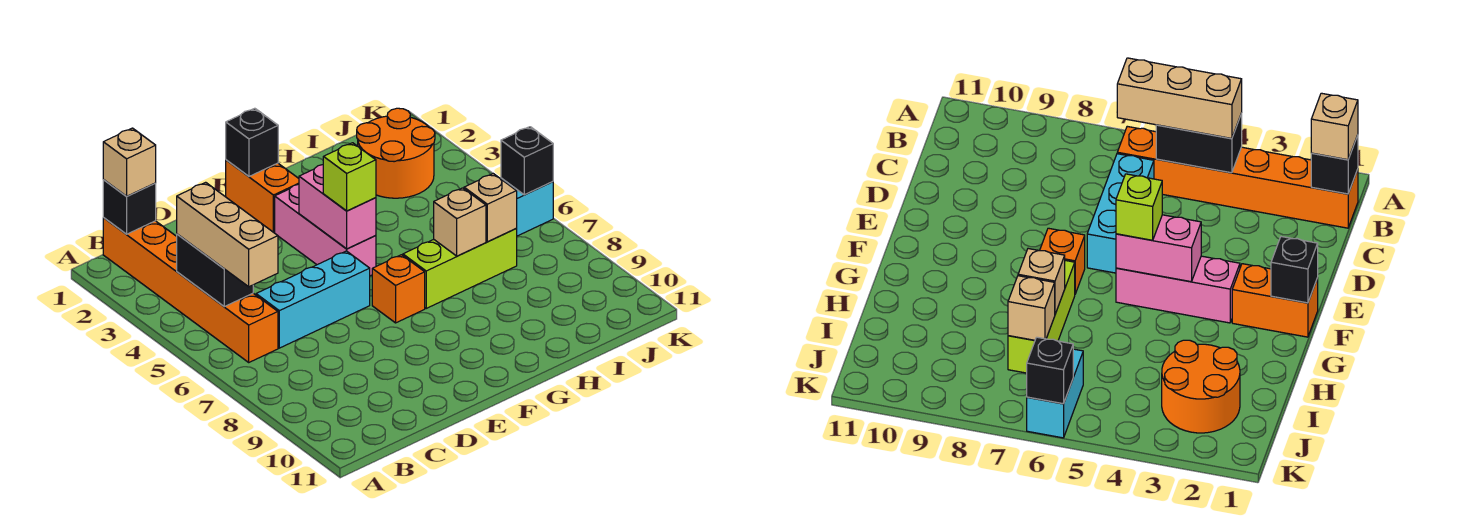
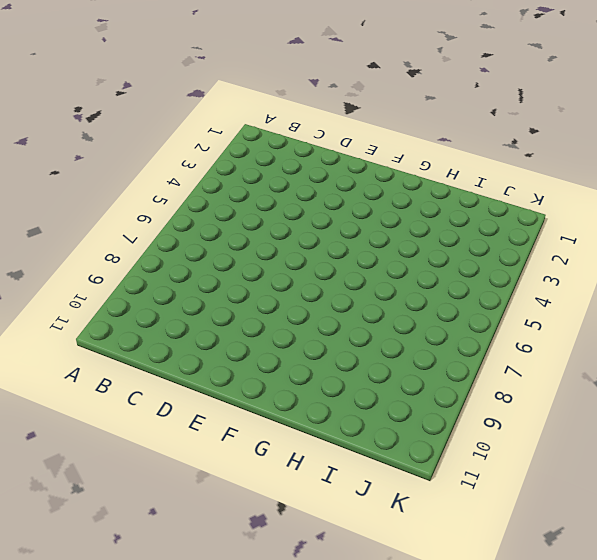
none -> orange brick B1:B6 level 1
none -> cyan brick C6:E6 level 1
none -> orange brick F1:F2 level 1

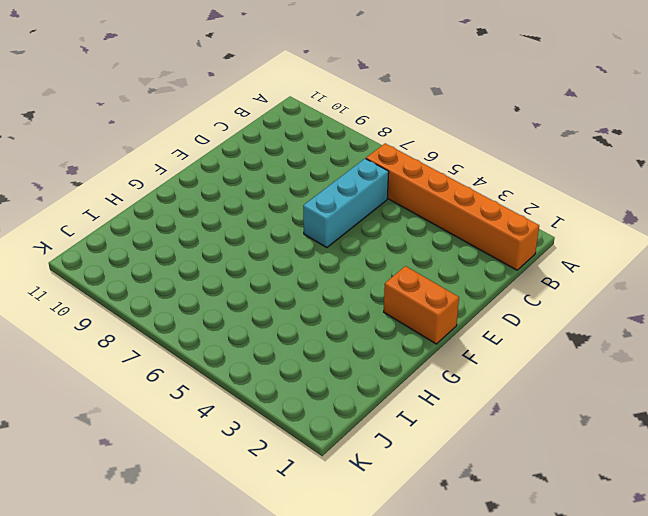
none -> pink brick F3:F5 level 1
none -> orange brick F7 level 1
none -> lime brick G7:I7 level 1

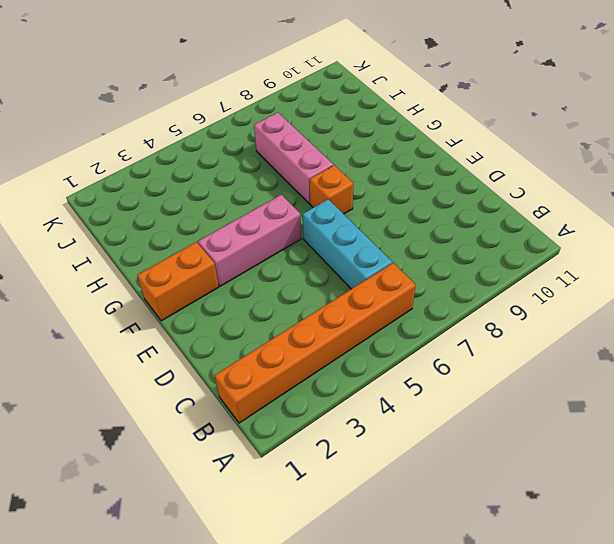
pink brick G7:I7 level 1 -> lime brick G7:I7 level 1
none -> orange round brick I2:J3 level 1
none -> cyan brick J6:K6 level 1
none -> black brick B1 level 2

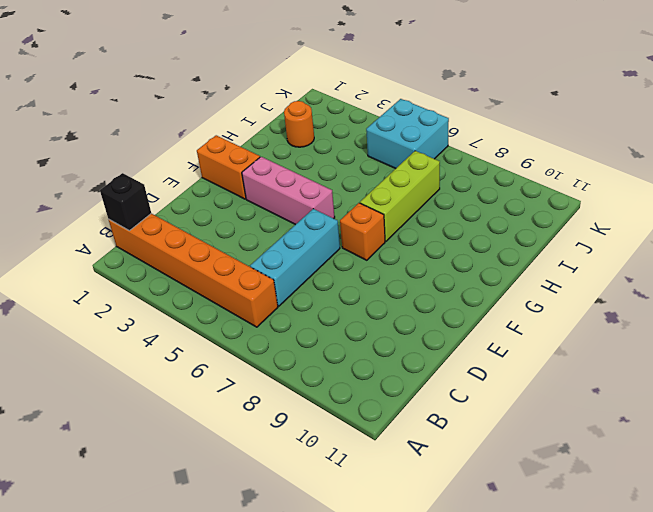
orange round brick I2 level 1 -> orange round brick I2:J3 level 1
cyan brick J5:K6 level 1 -> cyan brick J6:K6 level 1
none -> black brick B4:B5 level 2
none -> black brick F1 level 2
none -> pink brick F4:F5 level 2

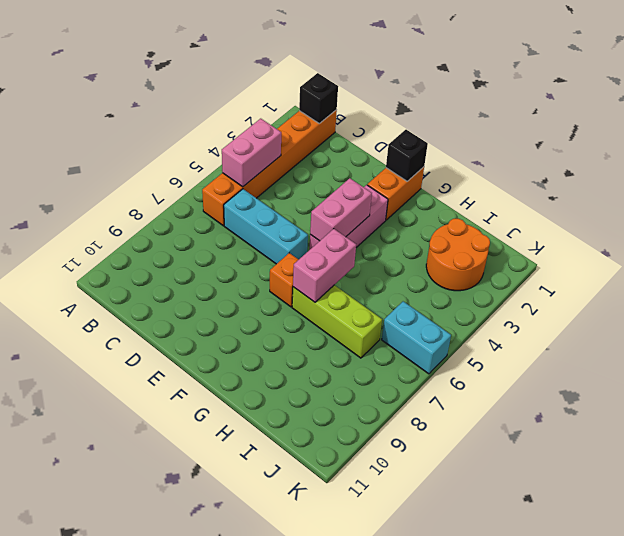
pink brick B4:B5 level 2 -> black brick B4:B5 level 2
pink brick G6:G7 level 2 -> none
none -> tan brick H7 level 2
none -> tan brick I7 level 2
none -> black brick K6 level 2

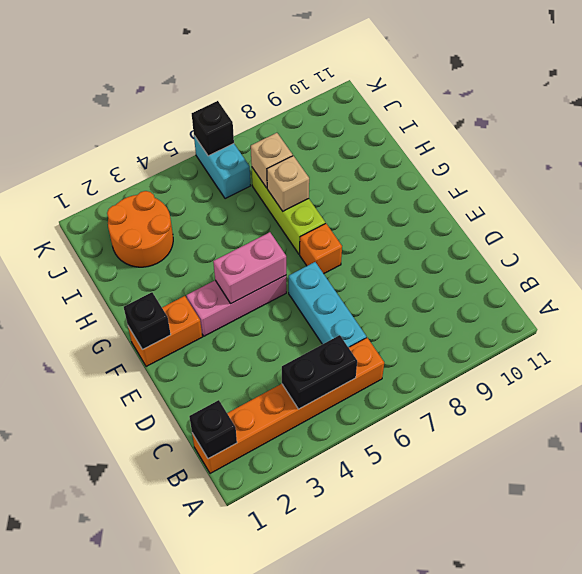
none -> tan brick B1 level 3
none -> tan brick B4:B6 level 3
none -> lime brick F5 level 3

